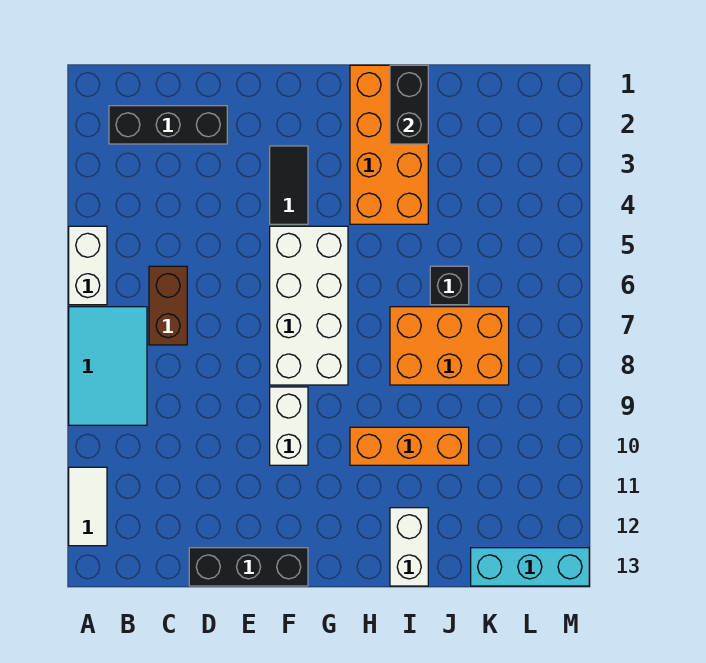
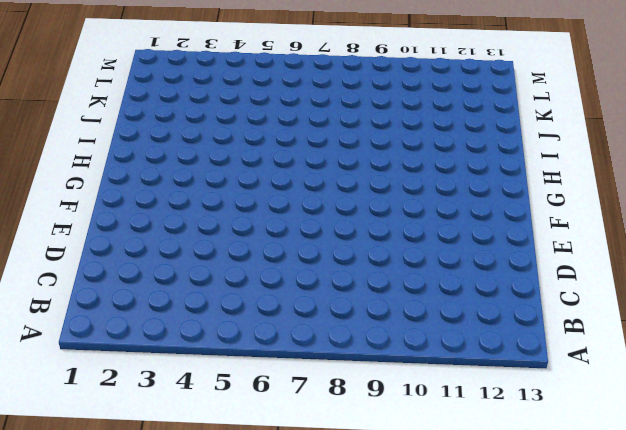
none -> white brick A5:A6 level 1
none -> cyan tile A7:B9 level 1
none -> white tile A11:A12 level 1

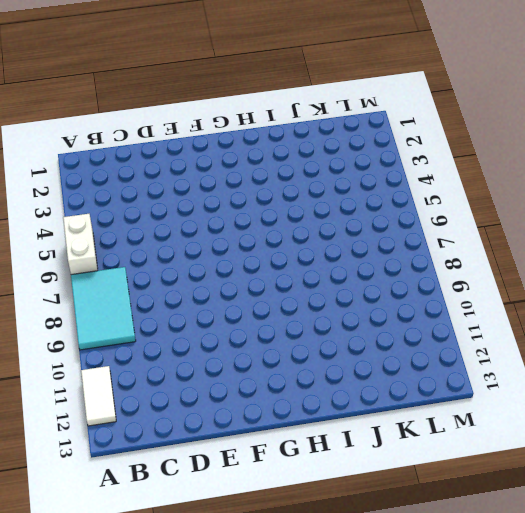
none -> black brick B2:D2 level 1
none -> brown brick C6:C7 level 1
none -> black brick D13:F13 level 1

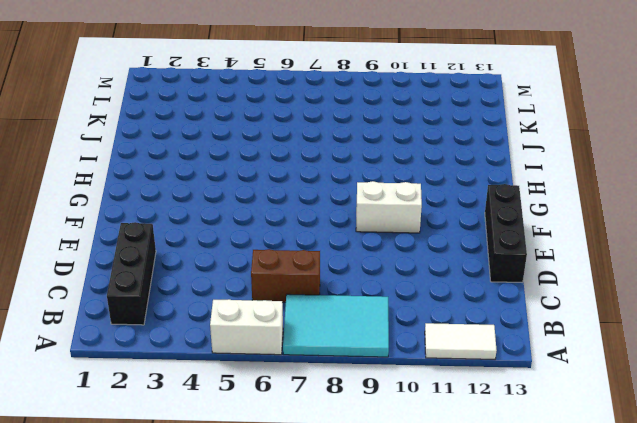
none -> black tile F3:F4 level 1
none -> white brick F5:G8 level 1
none -> orange brick H1:I4 level 1

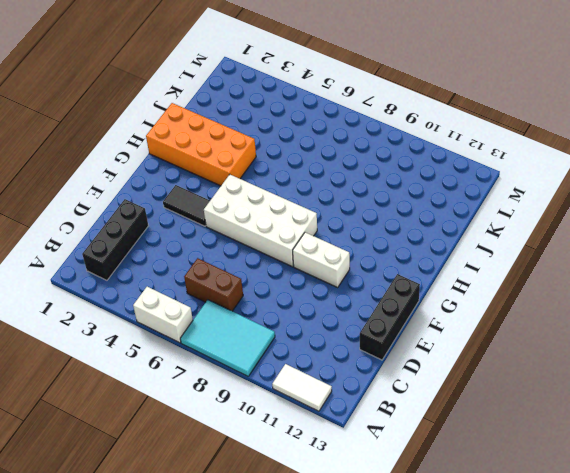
none -> orange brick H10:J10 level 1
none -> orange brick I7:K8 level 1
none -> white brick I12:I13 level 1

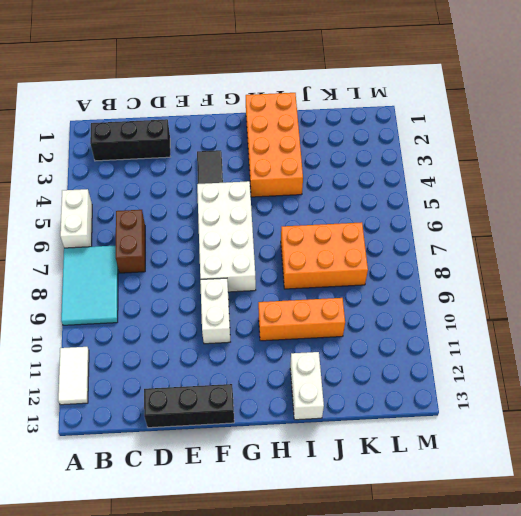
none -> black brick J6 level 1
none -> cyan brick K13:M13 level 1
none -> black brick I1:I2 level 2

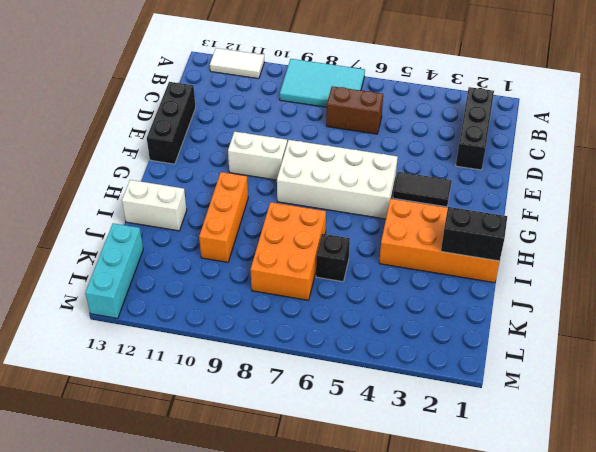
none -> white brick A5:A6 level 1

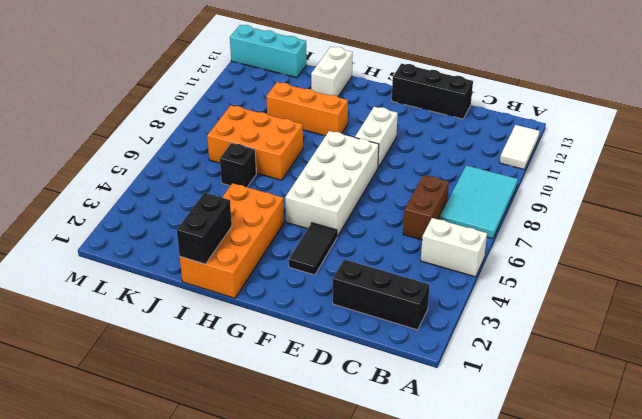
white brick A5:B5 level 1 -> white brick A5:A6 level 1

